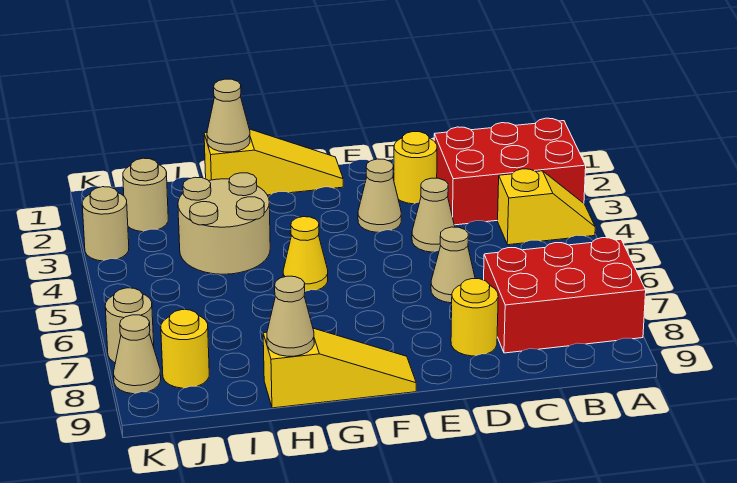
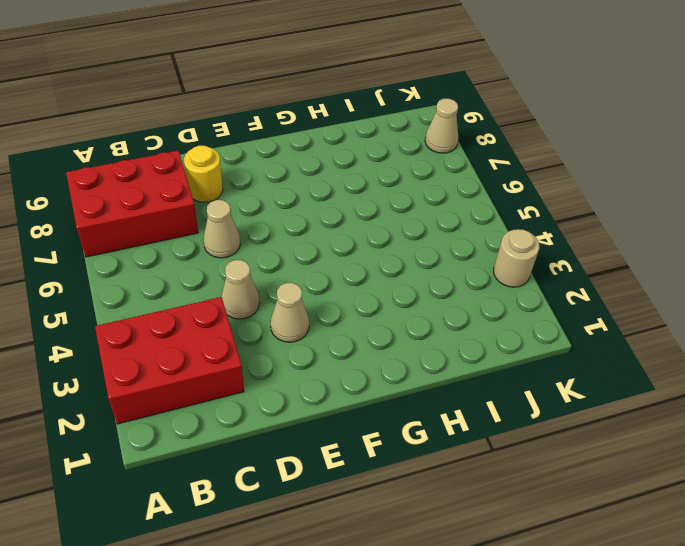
none -> yellow slope A4:B4 level 1 top B
none -> yellow round brick D2 level 1
none -> yellow slope F1:H1 level 1 top H

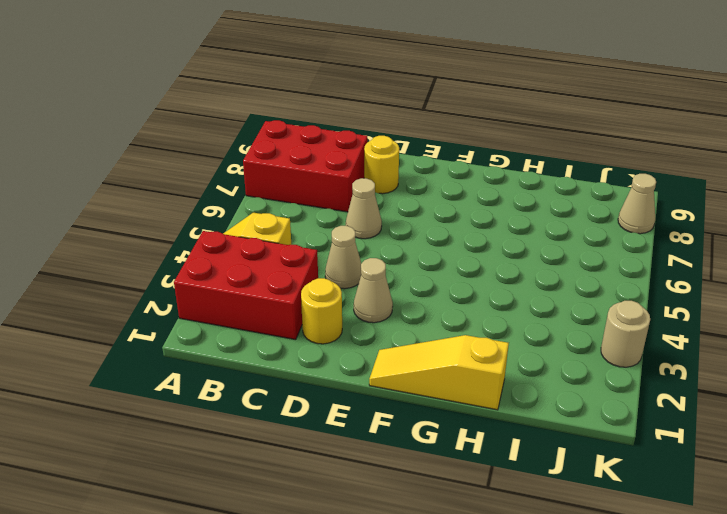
none -> yellow slope F9:H9 level 1 top H
none -> yellow cone G5 level 1
none -> tan round brick H3:I4 level 1

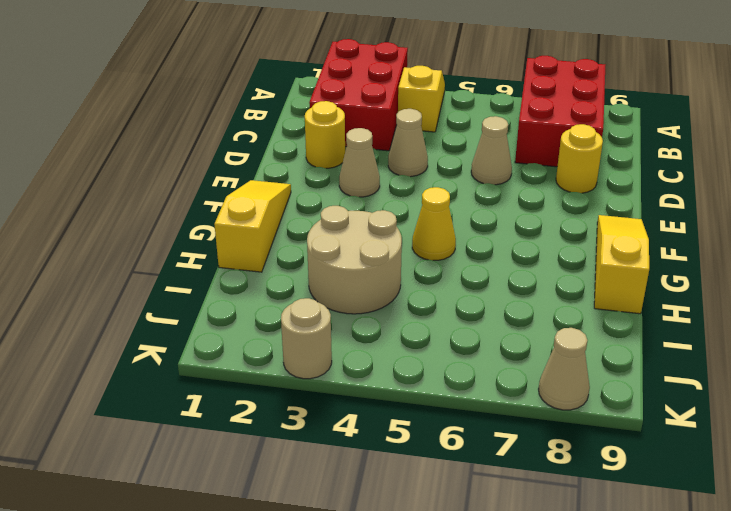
none -> tan round brick J2 level 1
none -> yellow round brick J8 level 1
none -> tan round brick K7 level 1

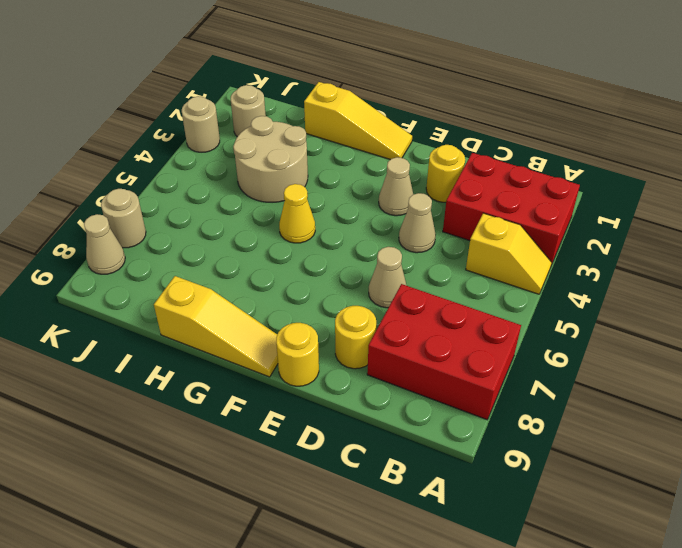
yellow round brick E9 level 1 -> yellow round brick J8 level 1
none -> tan cone H1 level 2
none -> tan cone H9 level 2

